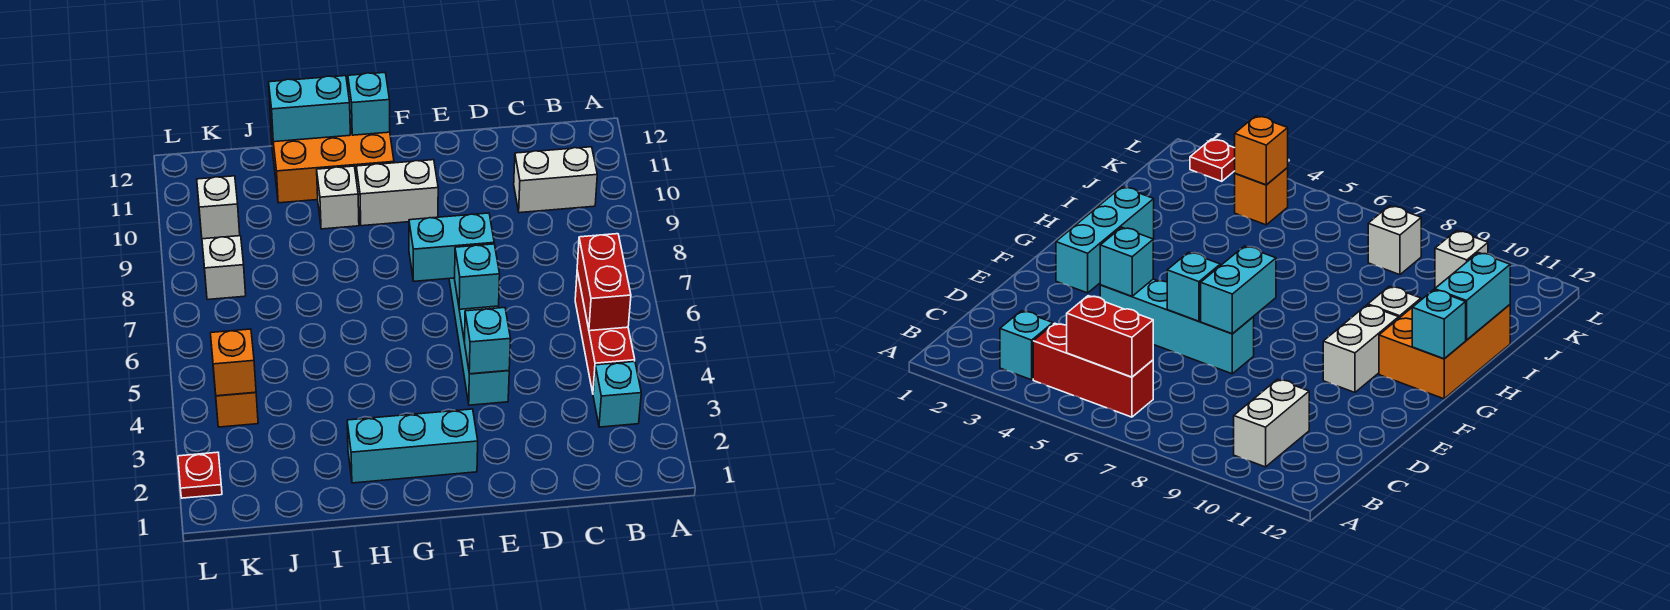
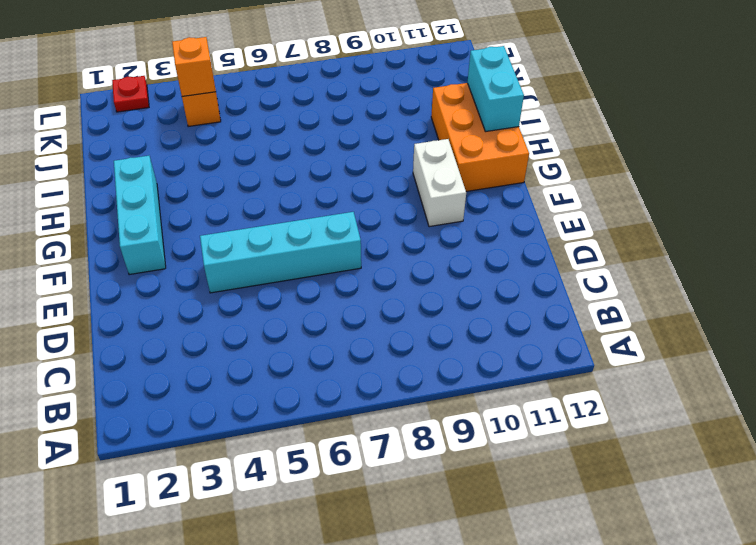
none -> cyan brick B3 level 1
none -> red brick B4:B6 level 1
none -> white brick B10:C10 level 1

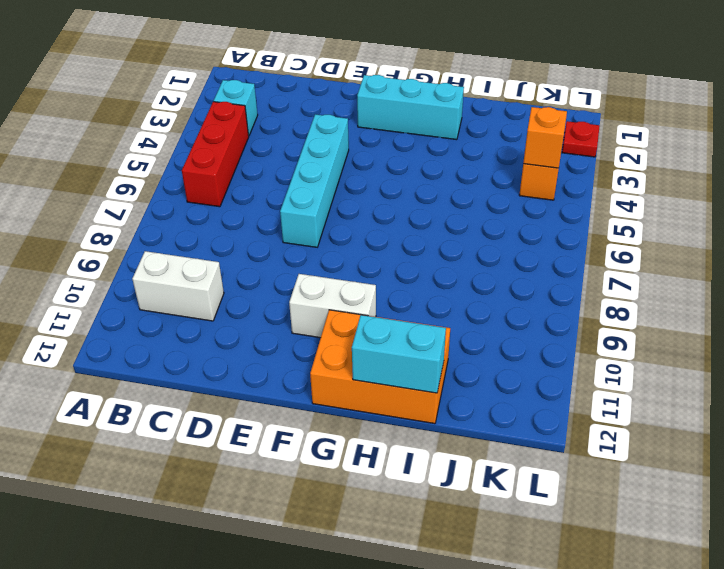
none -> white brick H10 level 1
none -> white brick K8 level 1
none -> white brick K10 level 1

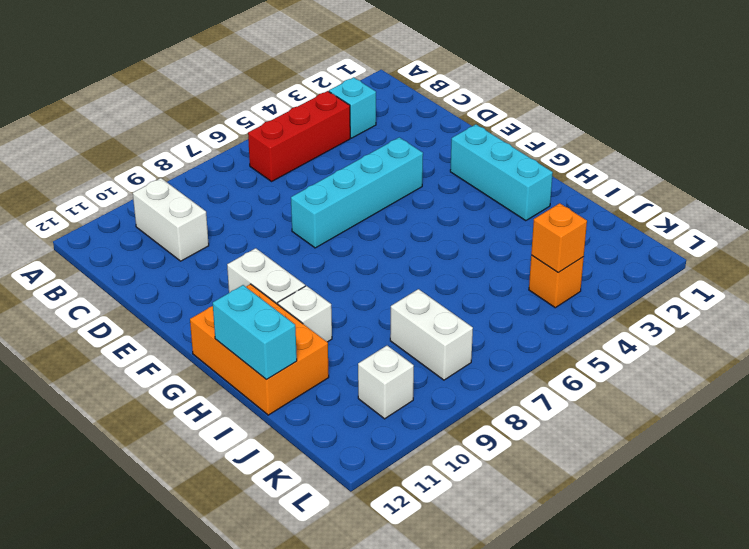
white brick J8:K8 level 1 -> white brick K8 level 1
none -> red plate L2 level 1
none -> red brick B5:B6 level 2
none -> cyan brick E4 level 2

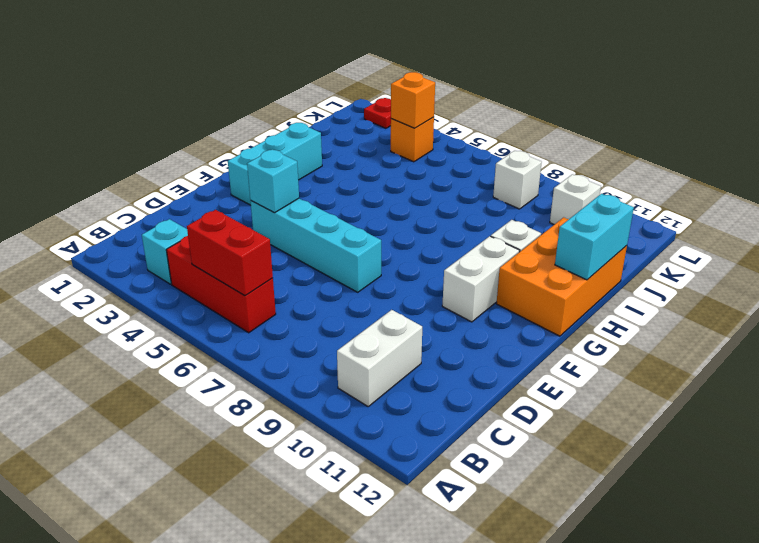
none -> cyan brick E6 level 2
none -> cyan brick E7:F7 level 2
none -> cyan brick G12 level 2

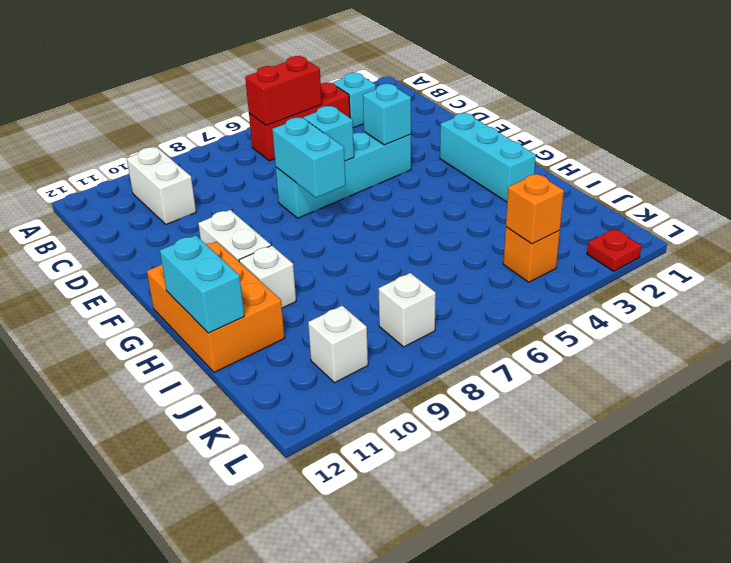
none -> cyan brick G12 level 2

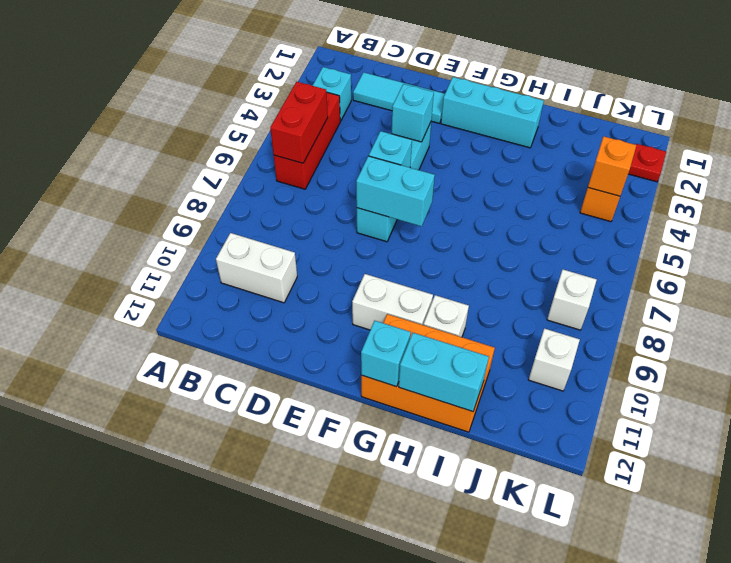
cyan tile C2:E2 level 1 -> none

